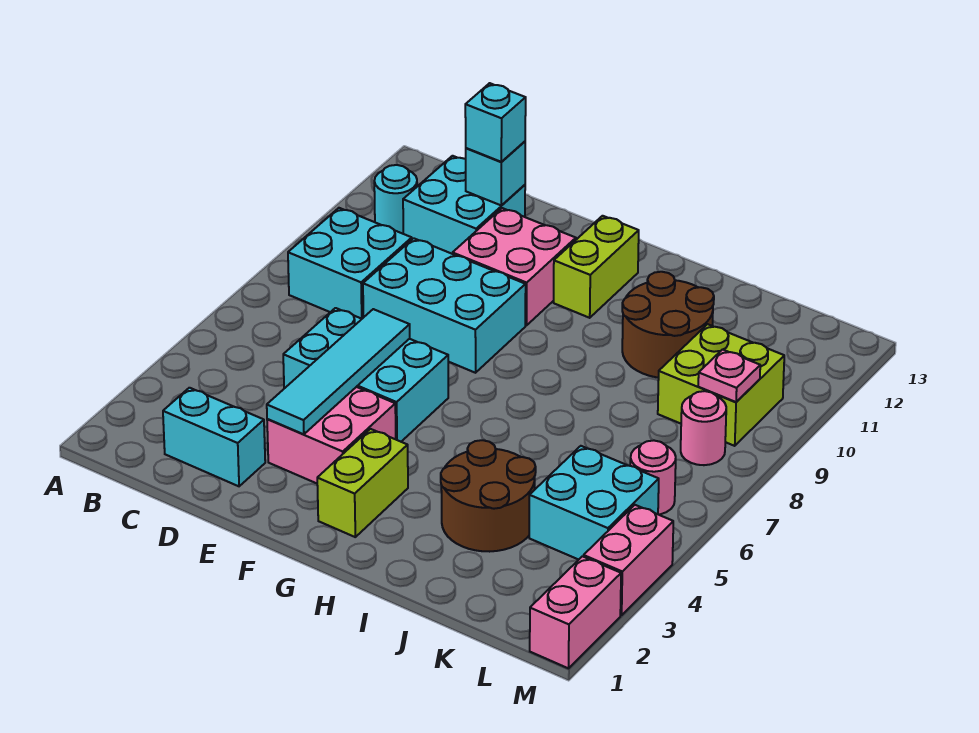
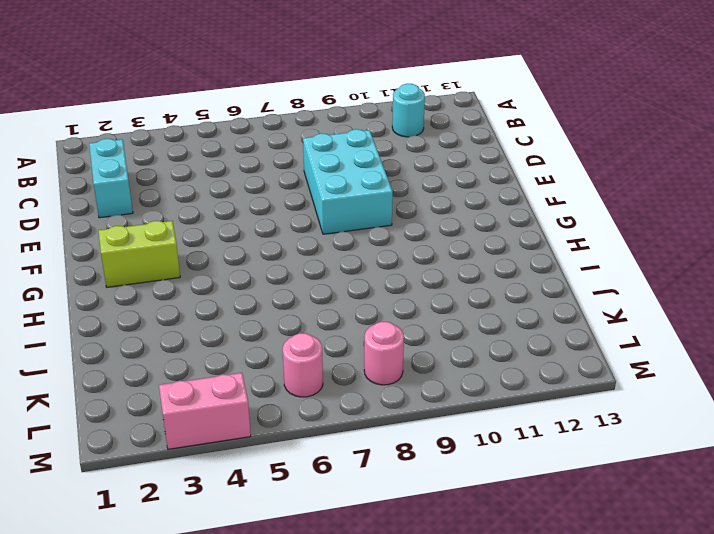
none -> cyan brick B8:C9 level 1
none -> cyan brick C11:D12 level 1
none -> cyan brick D5:F6 level 1

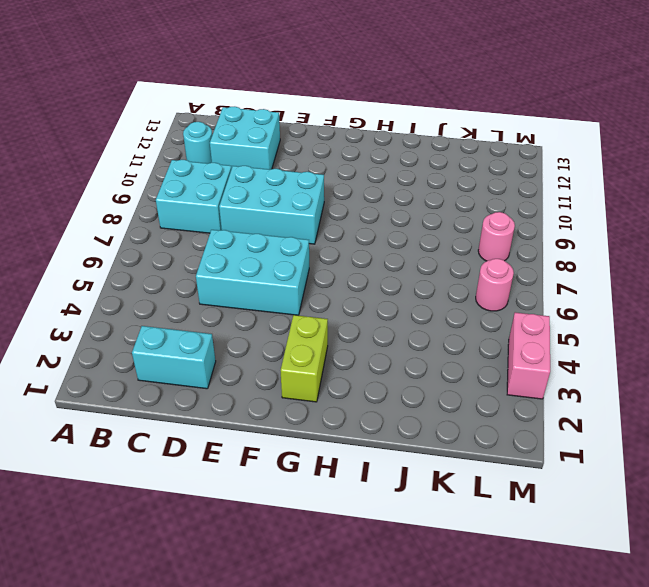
none -> pink brick E3:F4 level 1
none -> pink brick E10:F11 level 1
none -> lime brick G11:G12 level 1

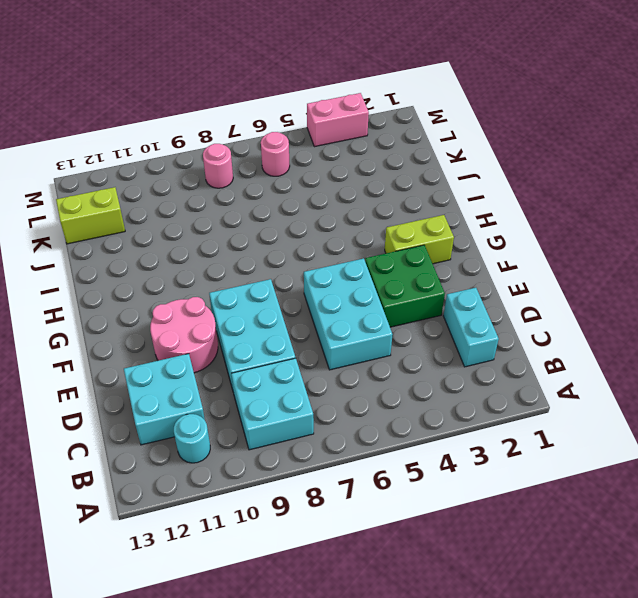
green brick E3:F4 level 1 -> pink brick E3:F4 level 1
pink round brick E10:F11 level 1 -> pink brick E10:F11 level 1
lime brick K12:K13 level 1 -> lime brick G11:G12 level 1
none -> brown round brick I3:J4 level 1
none -> brown round brick I10:J11 level 1
none -> cyan brick K4:L5 level 1

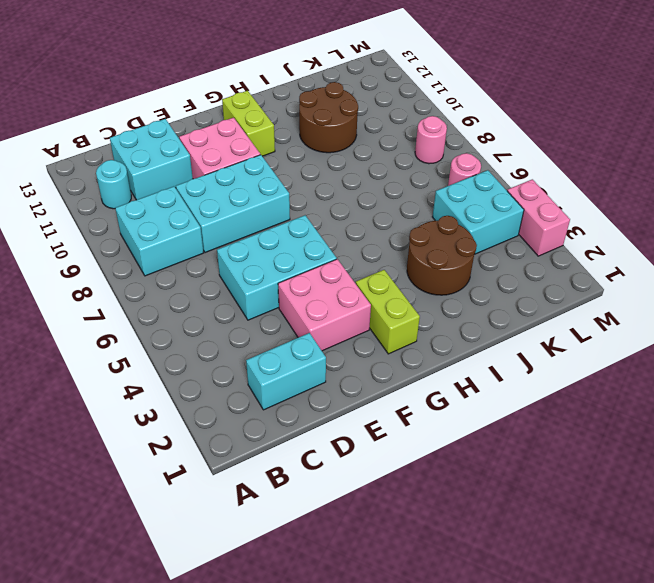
none -> lime brick K9:L10 level 1
none -> pink brick M1:M2 level 1
none -> cyan brick D12 level 2

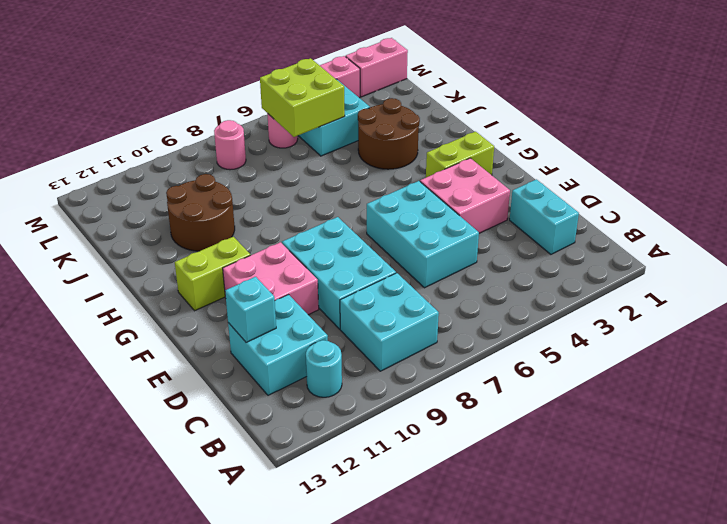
lime brick K5:L6 level 2 -> lime brick K9:L10 level 1
none -> cyan tile E3:E6 level 2
none -> pink plate L9 level 2
none -> cyan brick D12 level 3

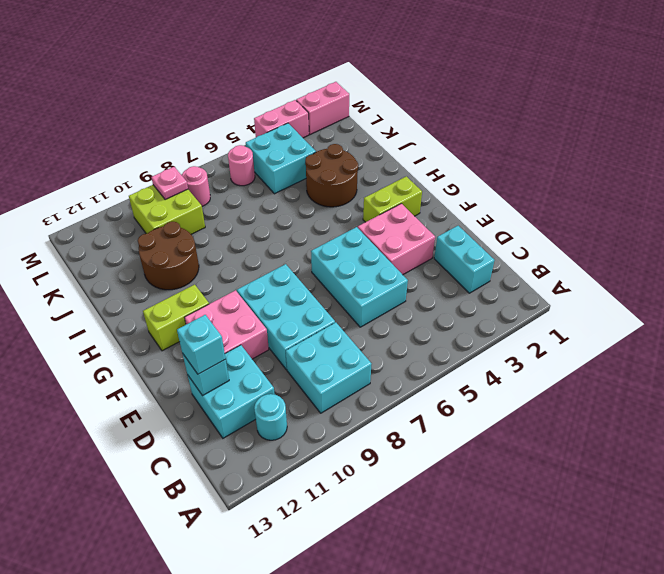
none -> cyan tile E3:E6 level 2

